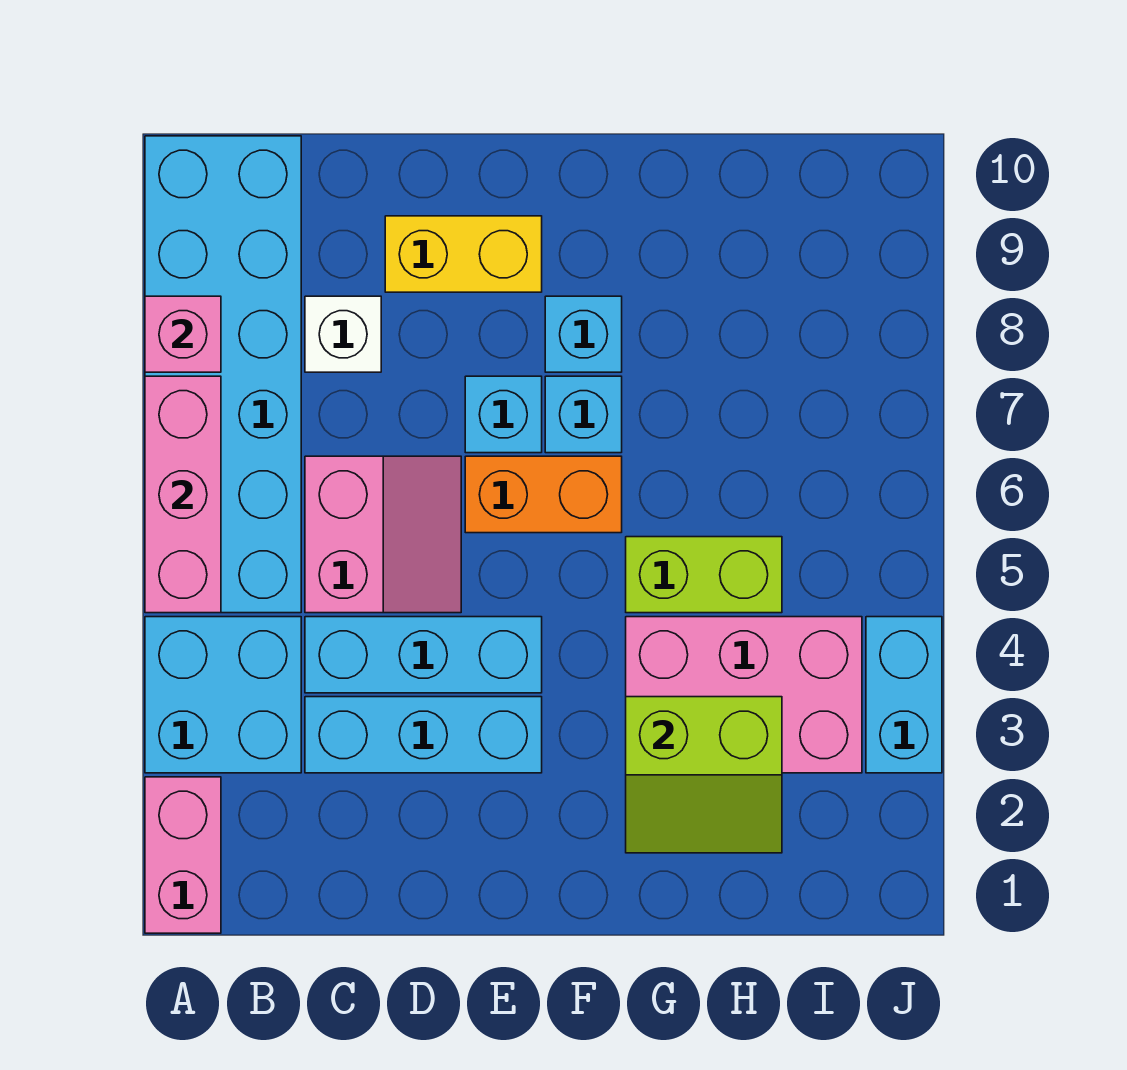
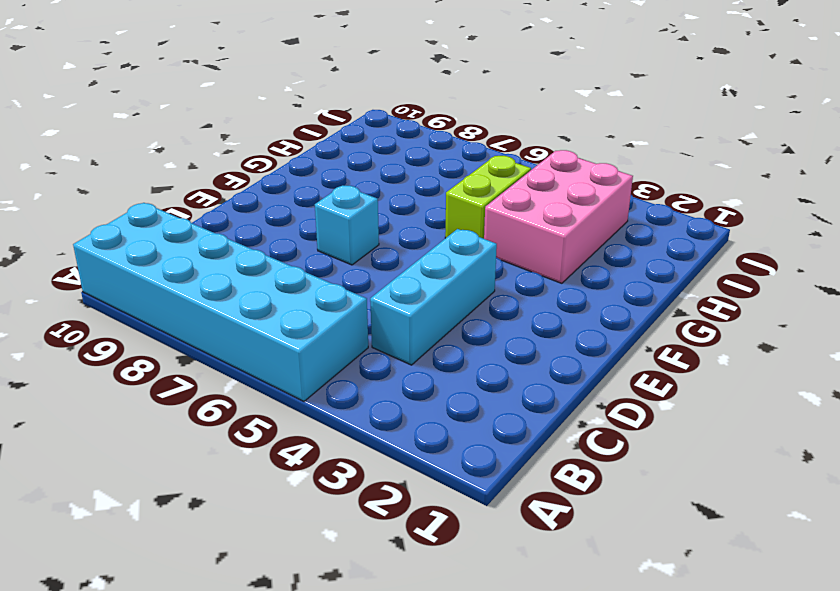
none -> pink brick A1:A2 level 1
none -> cyan brick A3:B4 level 1
none -> cyan brick C3:E3 level 1

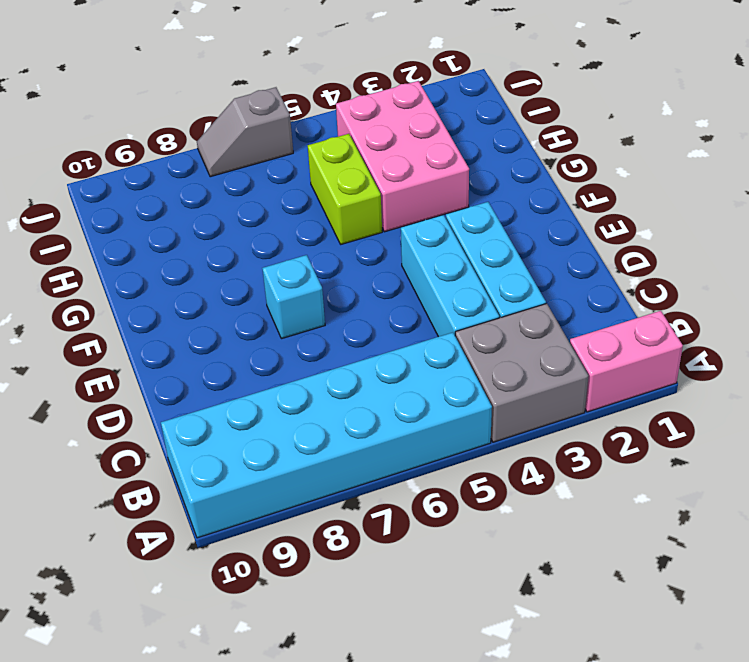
grey brick A3:B4 level 1 -> cyan brick A3:B4 level 1
grey slope J6:J7 level 1 top 6 -> none
none -> pink slope C5:D6 level 1 top C
none -> white brick C8 level 1
none -> yellow brick D9:E9 level 1

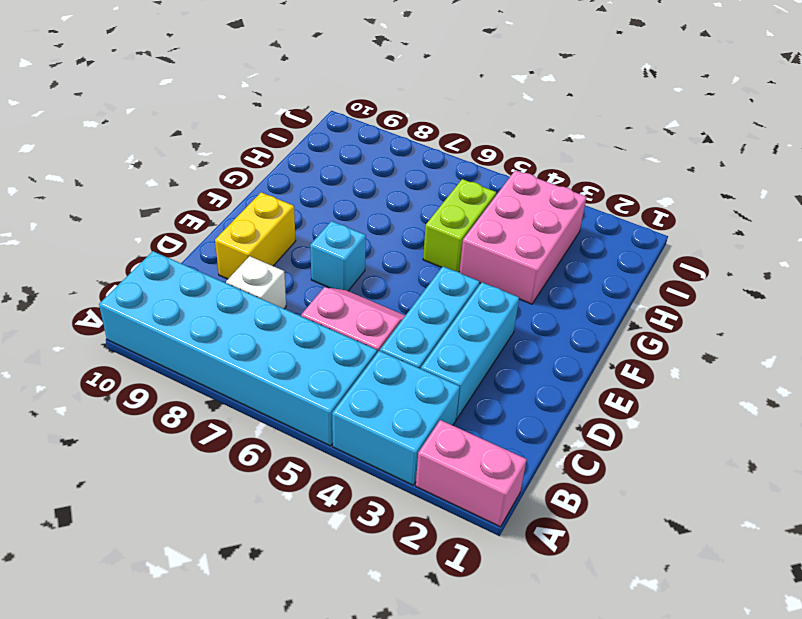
none -> orange brick E6:F6 level 1
none -> cyan brick F7 level 1
none -> cyan brick F8 level 1

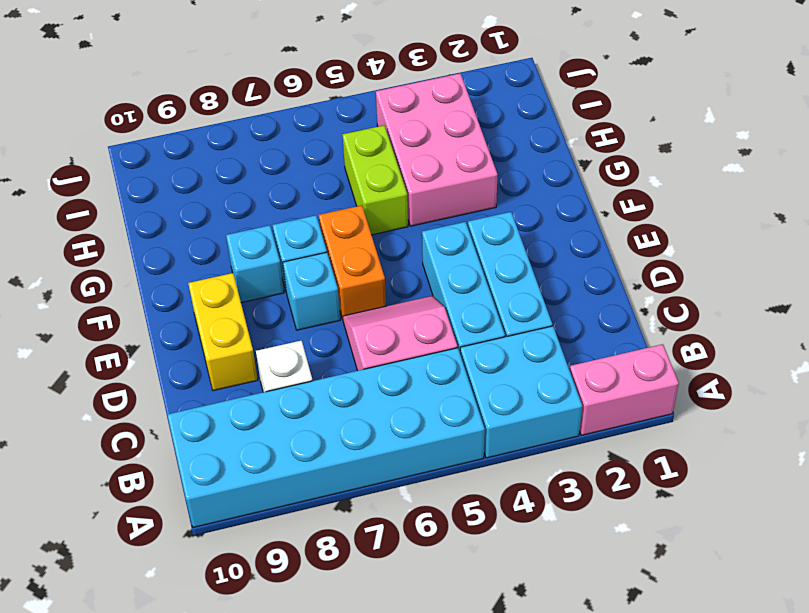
none -> cyan brick J3:J4 level 1
none -> pink brick A5:A7 level 2
none -> pink brick A8 level 2

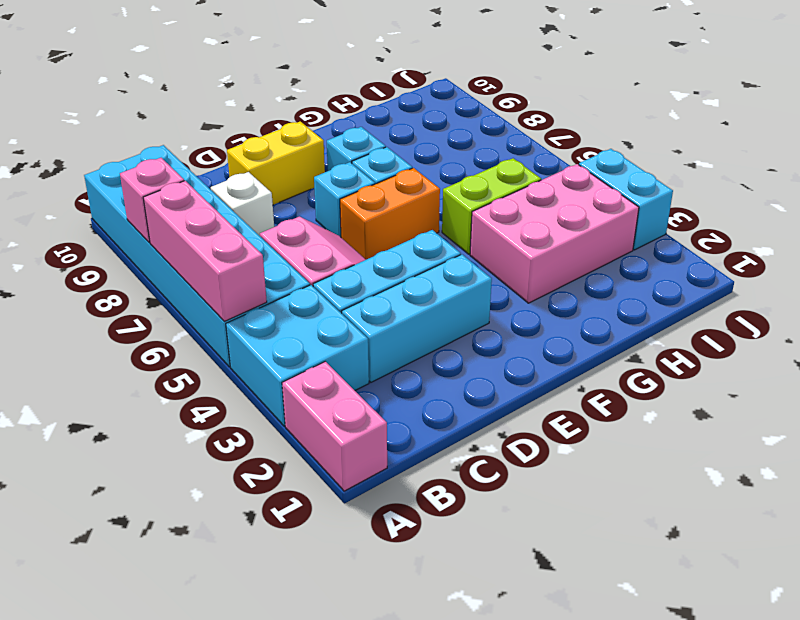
none -> lime slope G2:H3 level 2 top 3

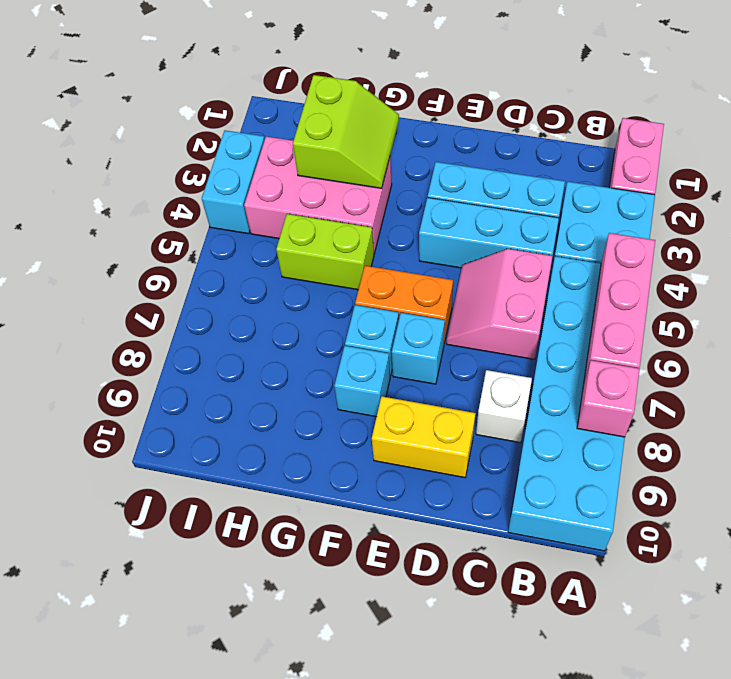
lime slope G2:H3 level 2 top H -> lime slope G2:H3 level 2 top 3

